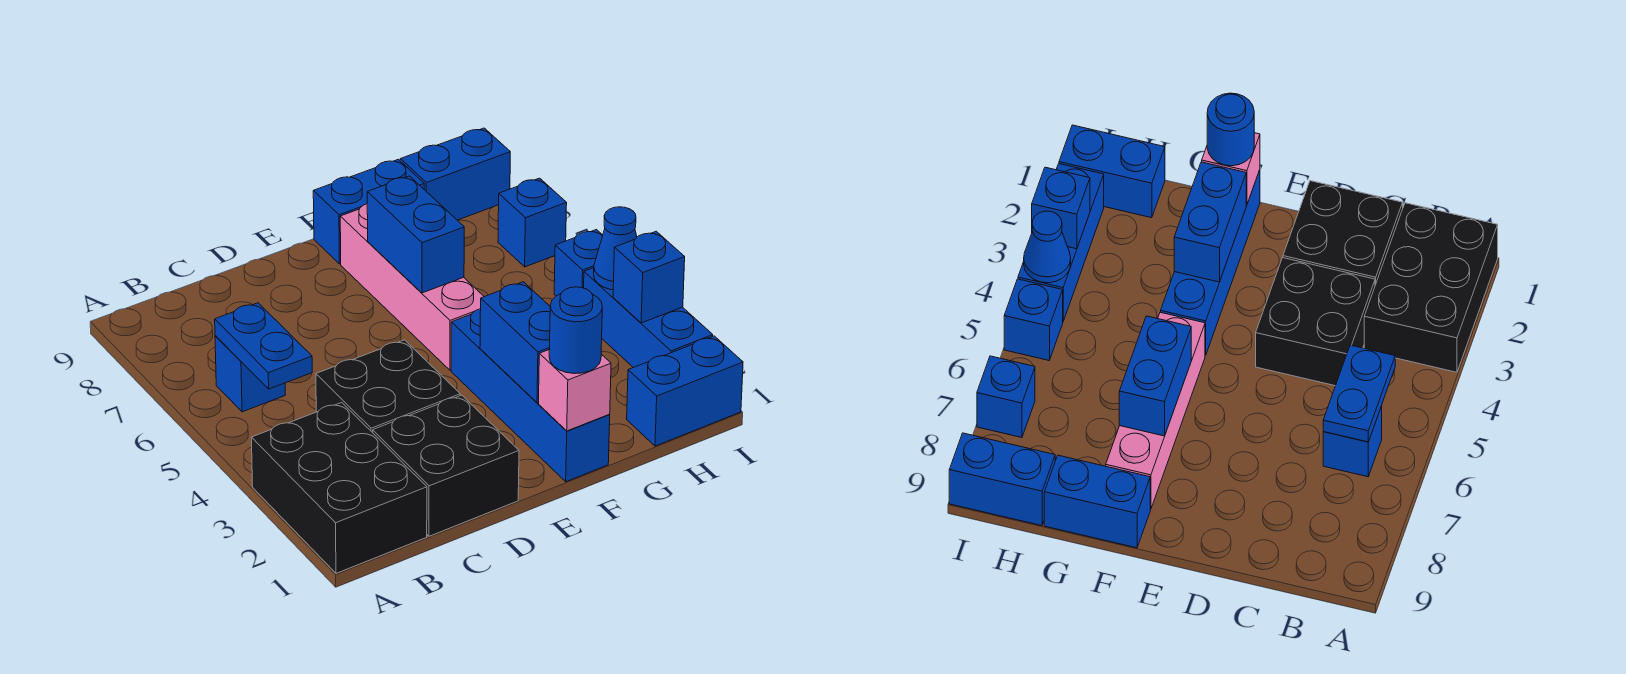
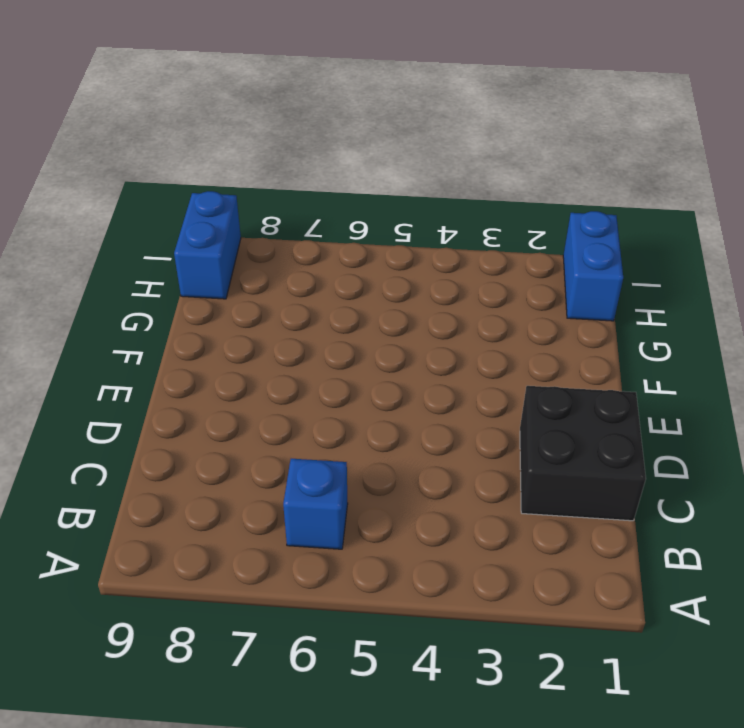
none -> black brick A1:B3 level 1
none -> black brick C3:D4 level 1
none -> blue brick F1:F4 level 1

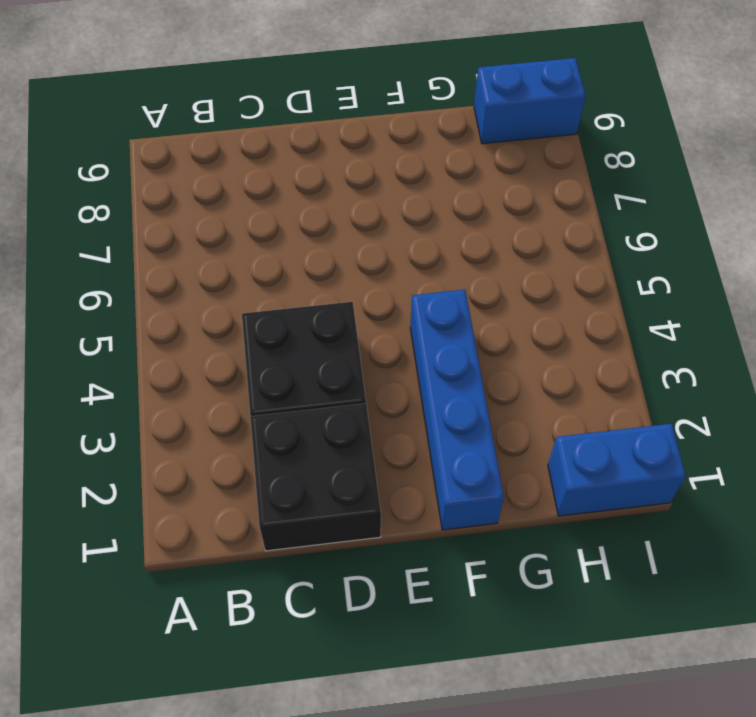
none -> black brick A1:B3 level 1
none -> blue brick B6 level 1
none -> pink brick F5:F8 level 1

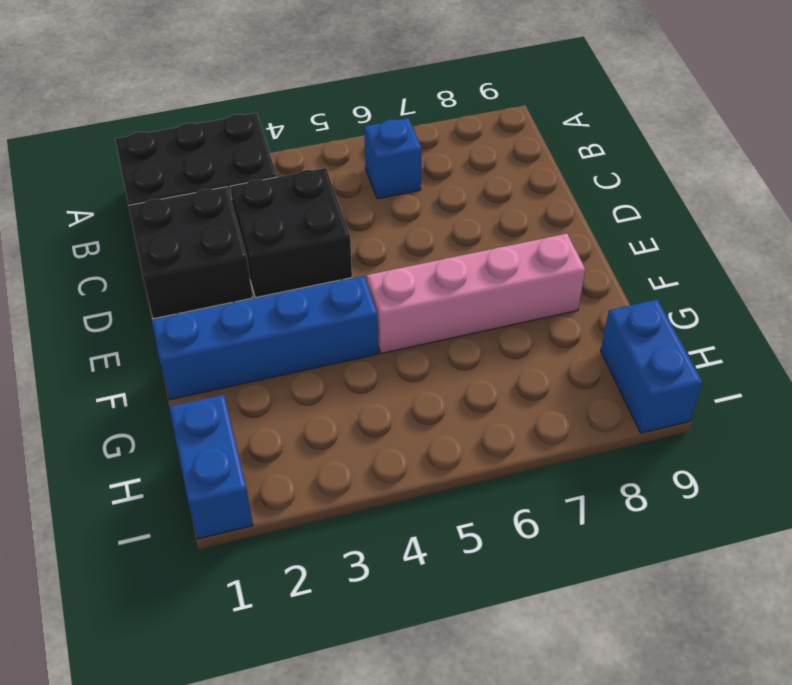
none -> blue brick F9:G9 level 1
none -> blue brick I2:I4 level 1
none -> blue brick I5 level 1

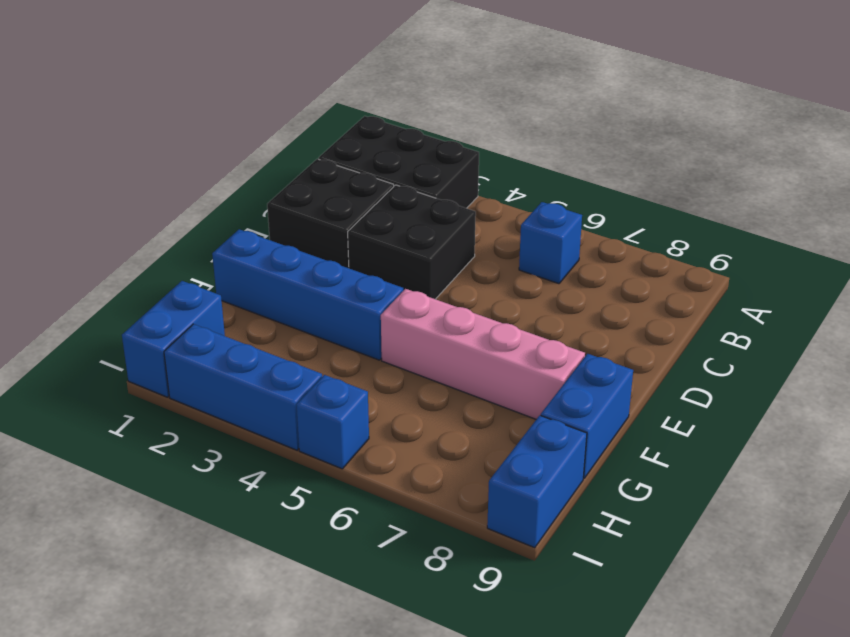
none -> blue brick I7 level 1
none -> blue plate B5:B6 level 2
none -> pink brick F1 level 2

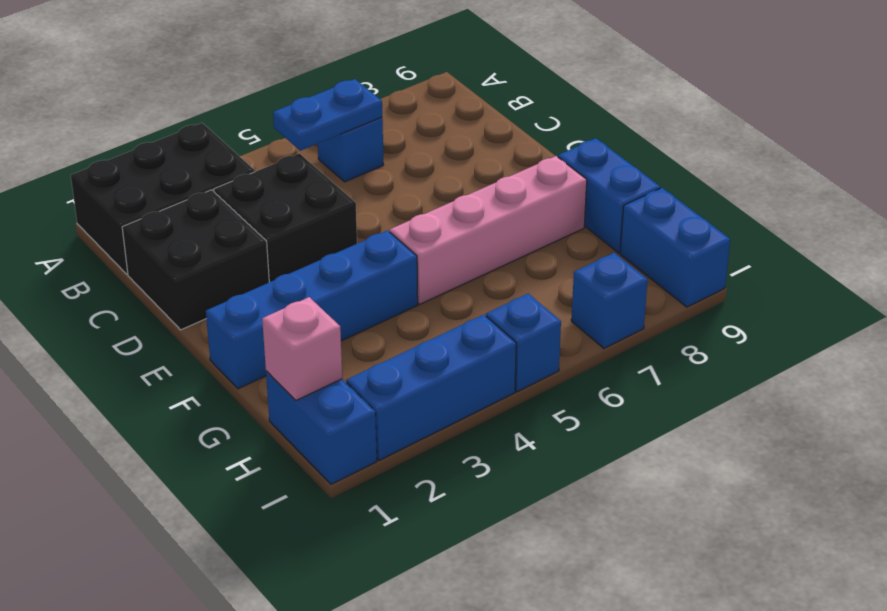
pink brick H1 level 2 -> pink brick F1 level 2
none -> blue brick F2:F3 level 2
none -> blue brick F6:F7 level 2
none -> blue brick I3 level 2

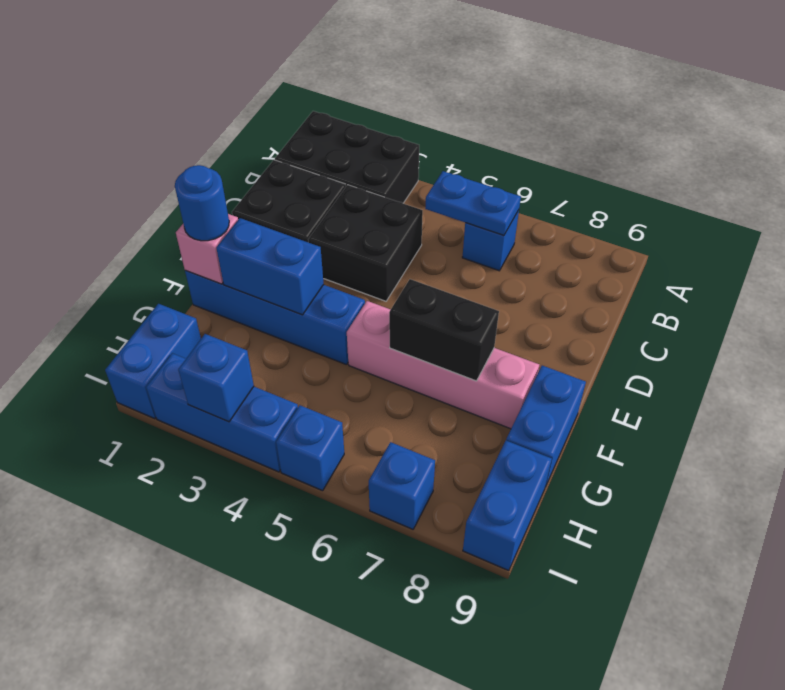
black brick F6:F7 level 2 -> blue brick F6:F7 level 2
none -> blue cone I4 level 2

